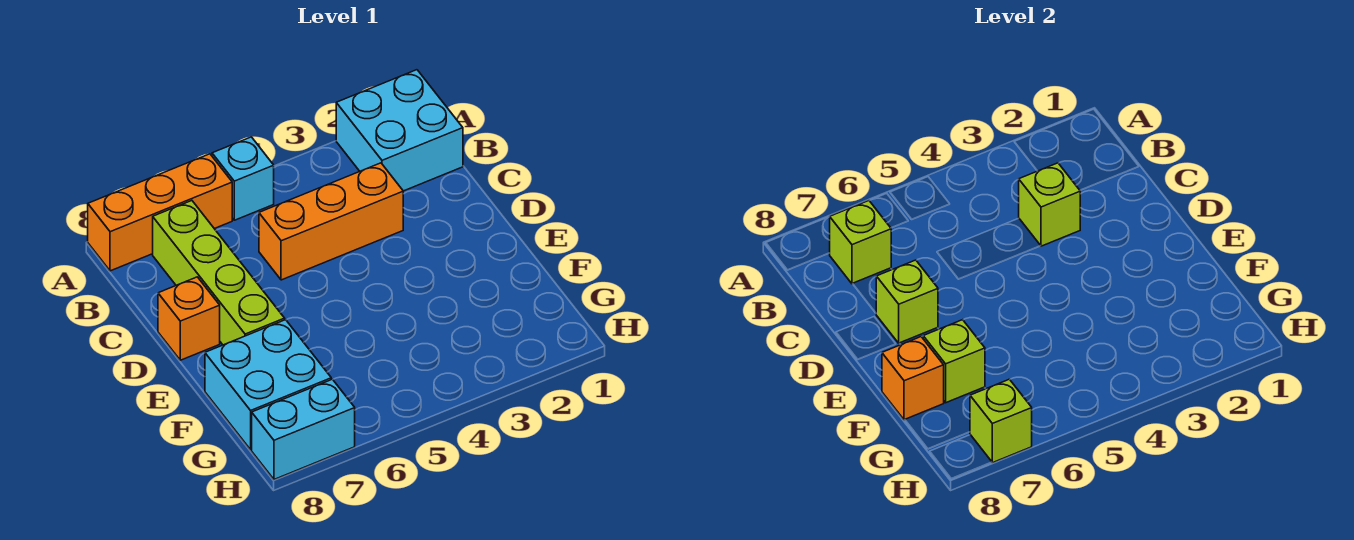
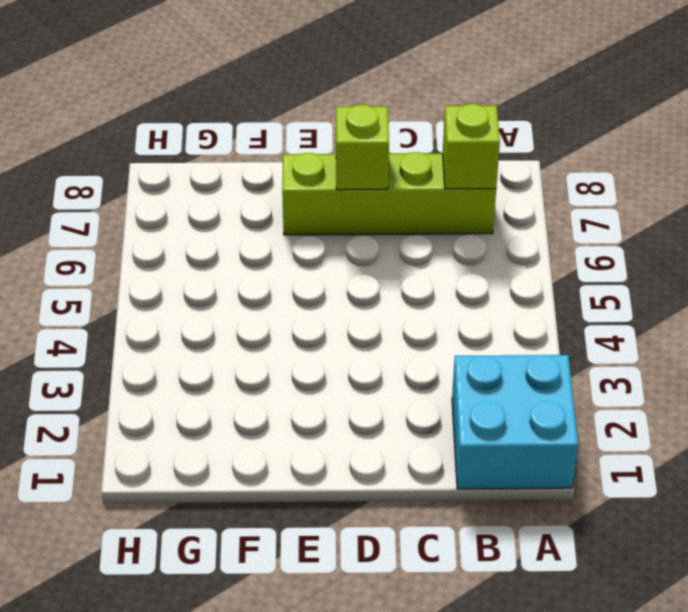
none -> cyan brick A5 level 1
none -> orange brick A6:A8 level 1
none -> orange brick C3:C5 level 1

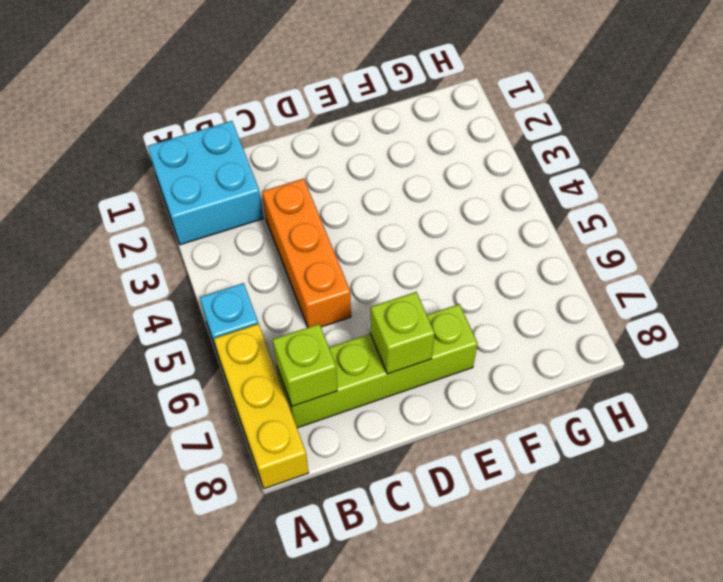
yellow brick A6:A8 level 1 -> orange brick A6:A8 level 1
none -> orange brick D8 level 1
none -> cyan brick F7:G8 level 1
none -> cyan brick H7:H8 level 1

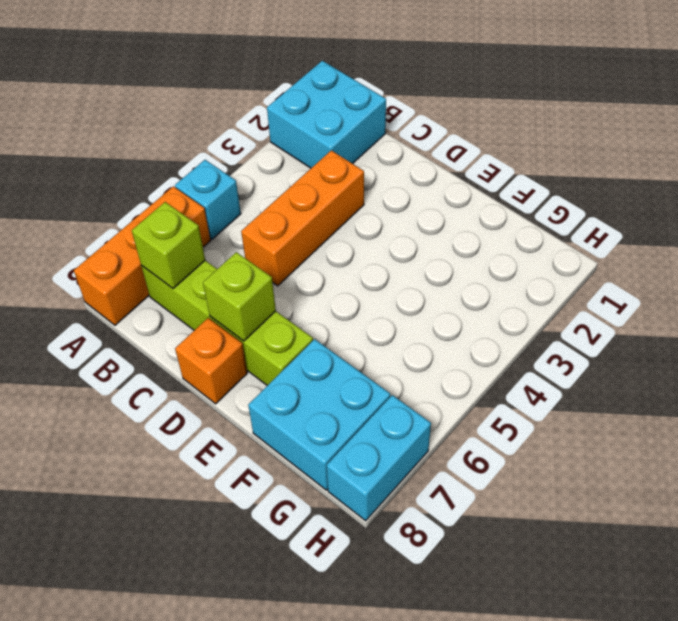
none -> lime brick C3 level 2
none -> lime brick F7 level 2
none -> orange brick F8 level 2

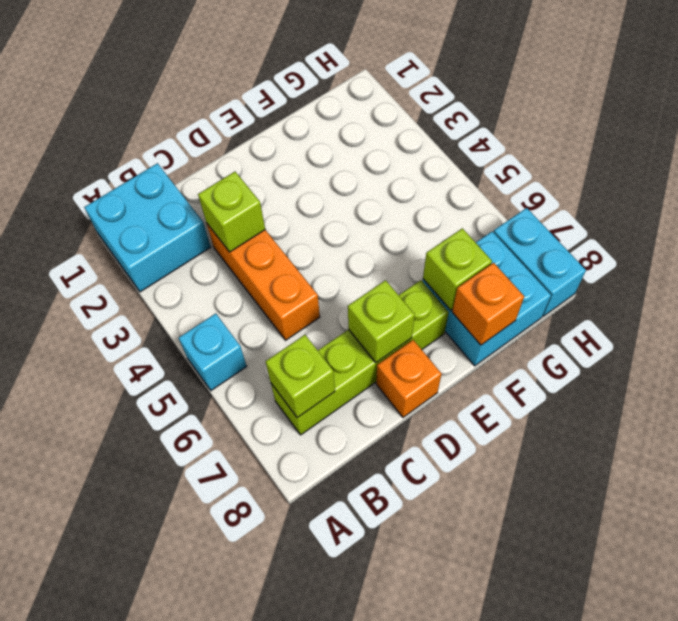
none -> orange brick A6:A8 level 1
none -> lime brick H7 level 2

